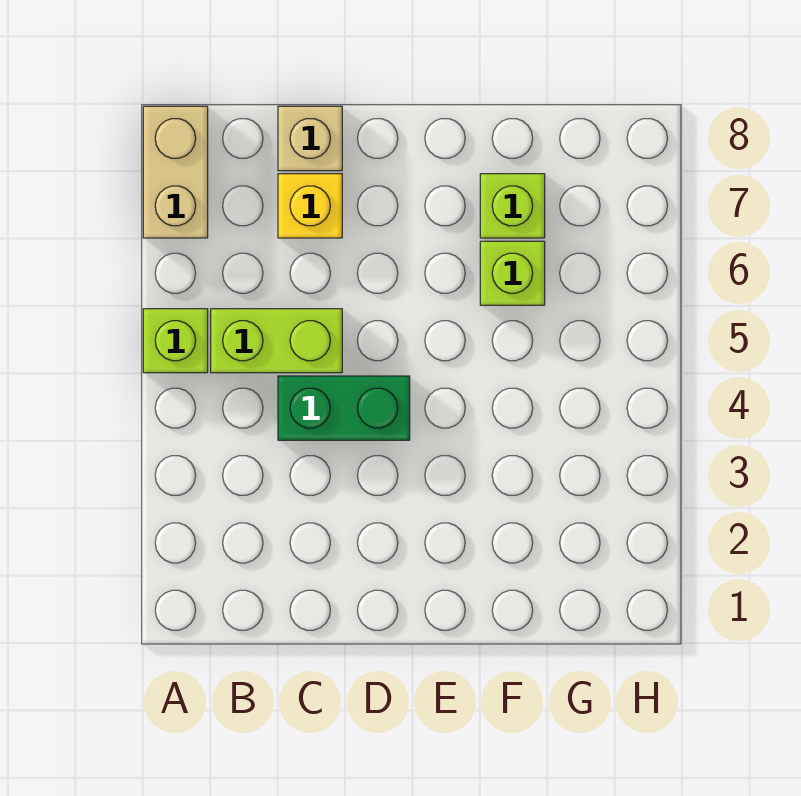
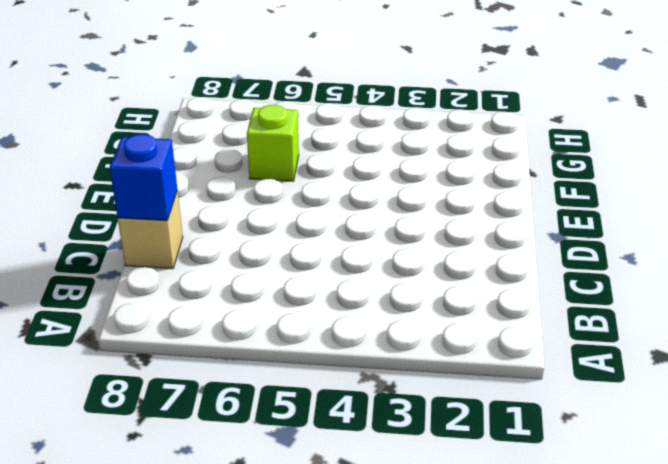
blue brick C8 level 2 -> none
none -> lime brick A5 level 1
none -> tan brick A7:A8 level 1

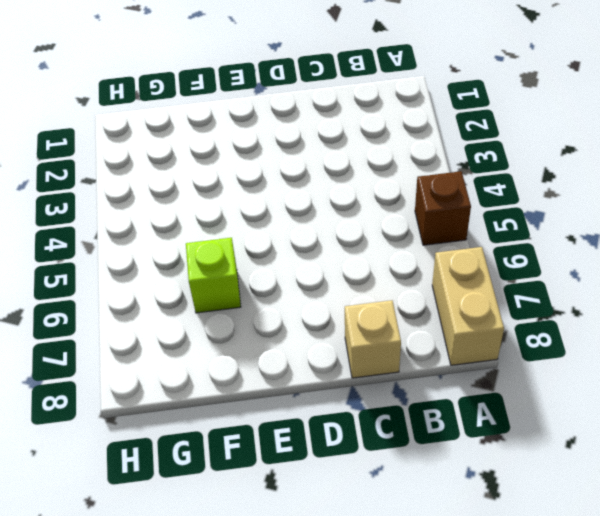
brown brick A5 level 1 -> lime brick A5 level 1
none -> lime brick B5:C5 level 1
none -> green brick C4:D4 level 1

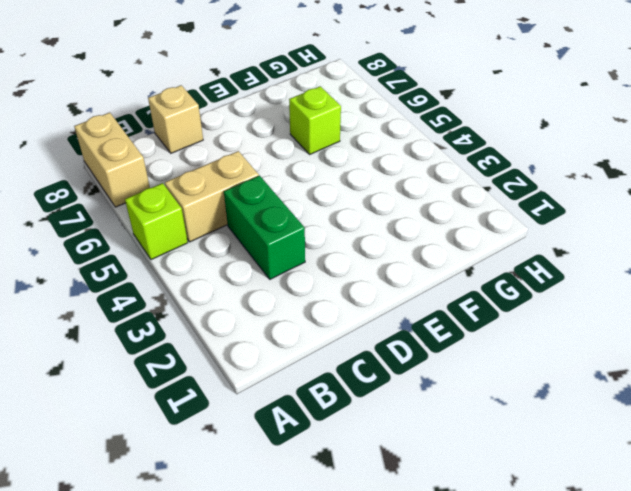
tan brick B5:C5 level 1 -> lime brick B5:C5 level 1
green brick C3:C4 level 1 -> green brick C4:D4 level 1
none -> yellow brick C7 level 1
none -> lime brick F7 level 1

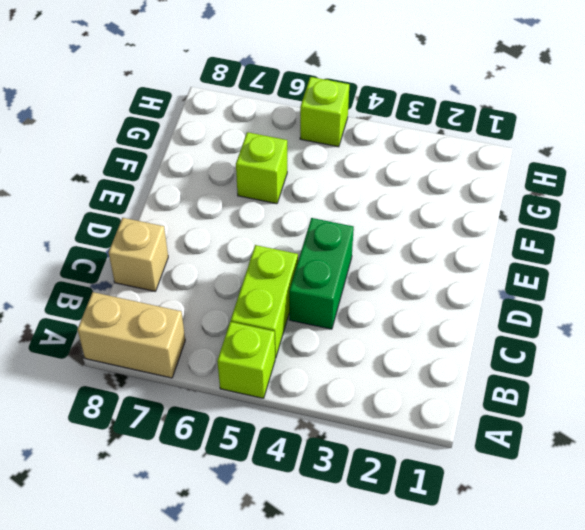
lime brick H5 level 1 -> lime brick F7 level 1
none -> yellow brick C7 level 1

